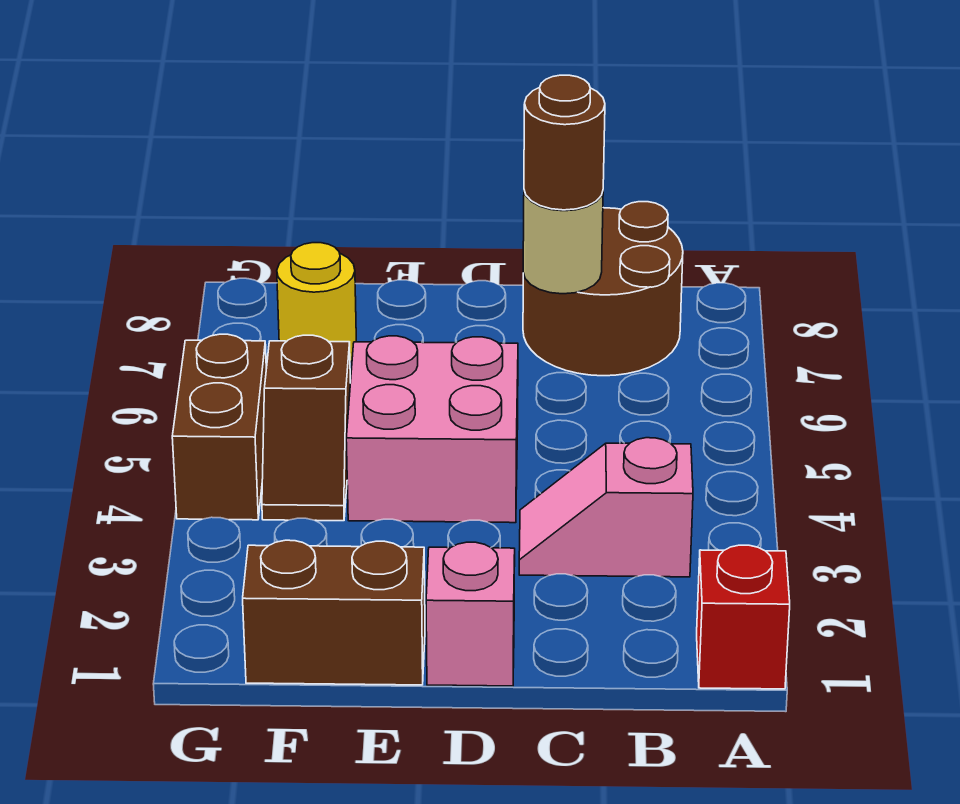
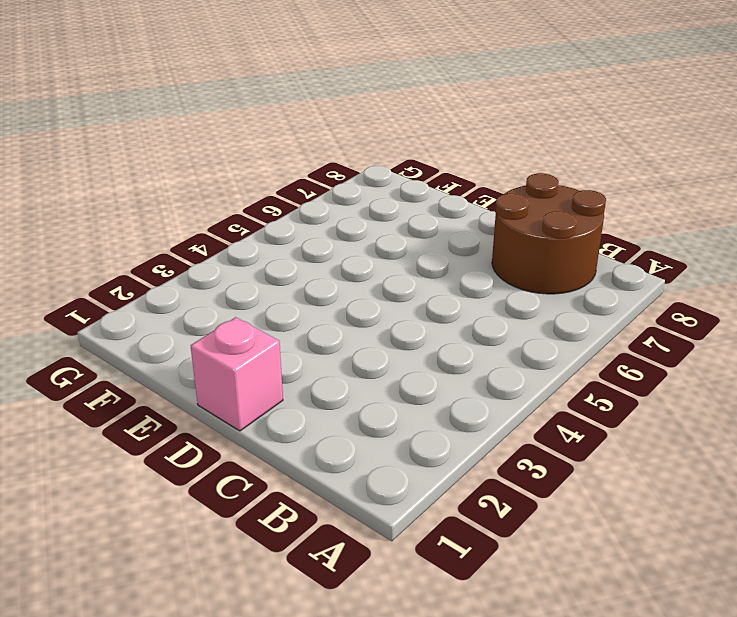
none -> red brick A1 level 1
none -> pink slope B3:C3 level 1 top B

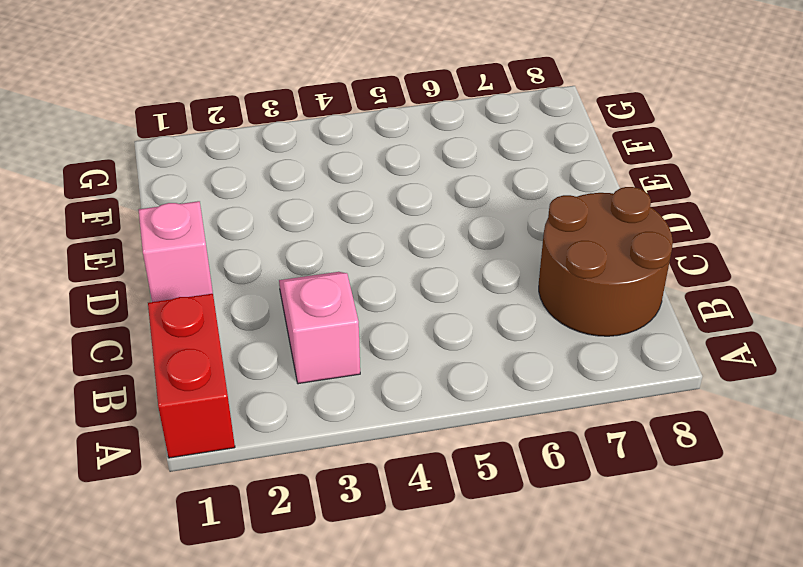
red brick A1:B1 level 1 -> red brick A1 level 1
none -> pink brick D4:E5 level 1
none -> brown brick E1:F1 level 1

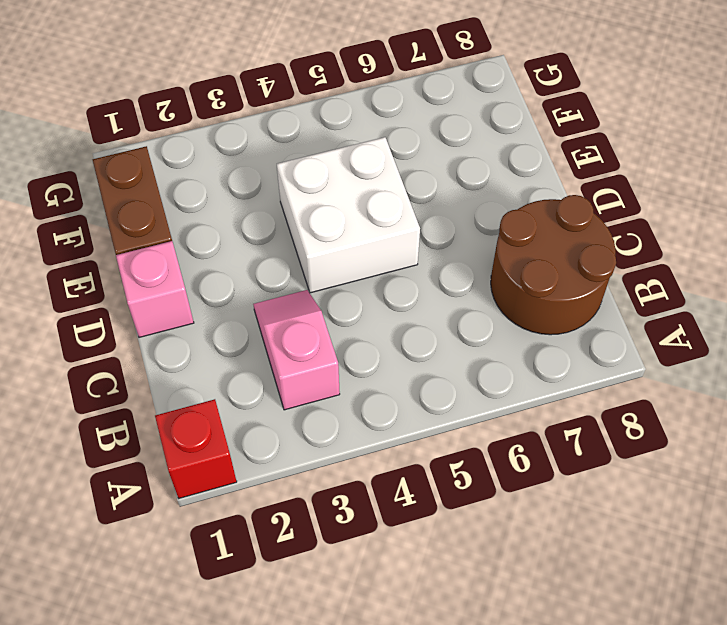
white brick D4:E5 level 1 -> pink brick D4:E5 level 1
none -> brown slope F4:F5 level 1 top 5
none -> yellow round brick F7 level 1

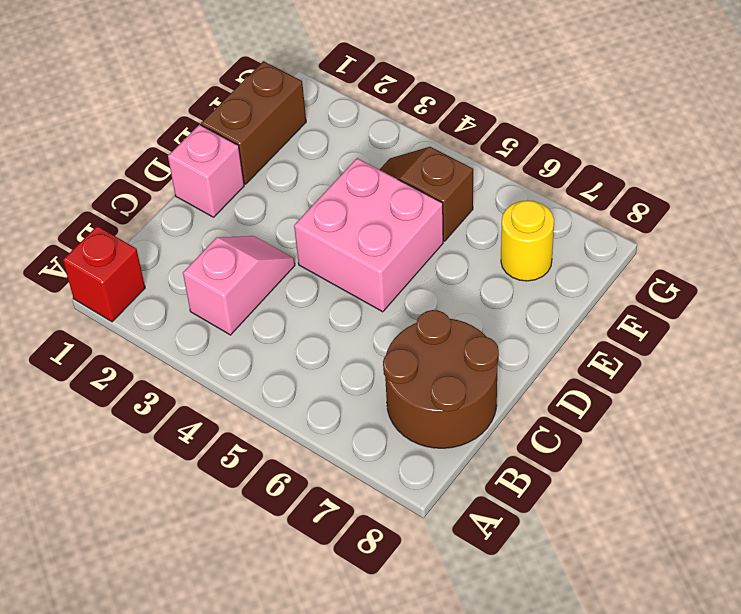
none -> brown brick G4:G5 level 1
none -> tan round brick C7 level 2

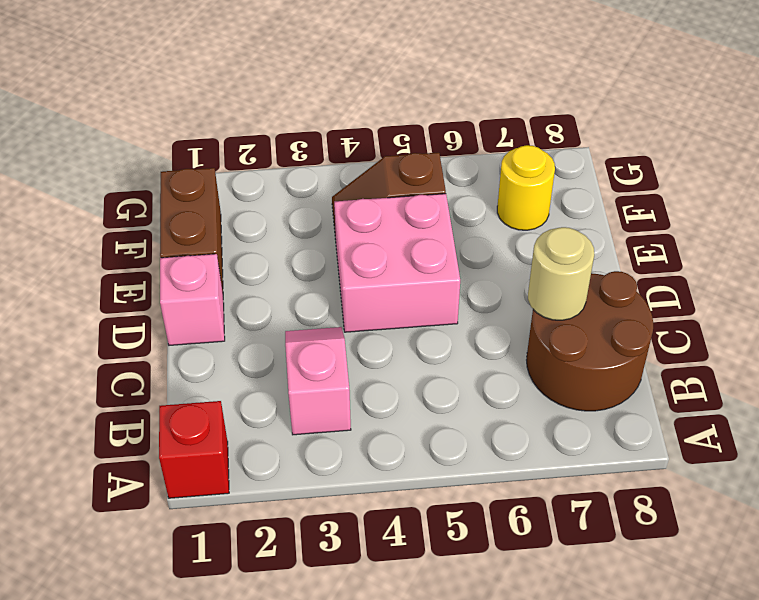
none -> brown brick G4:G5 level 1
none -> brown round brick C7 level 3

